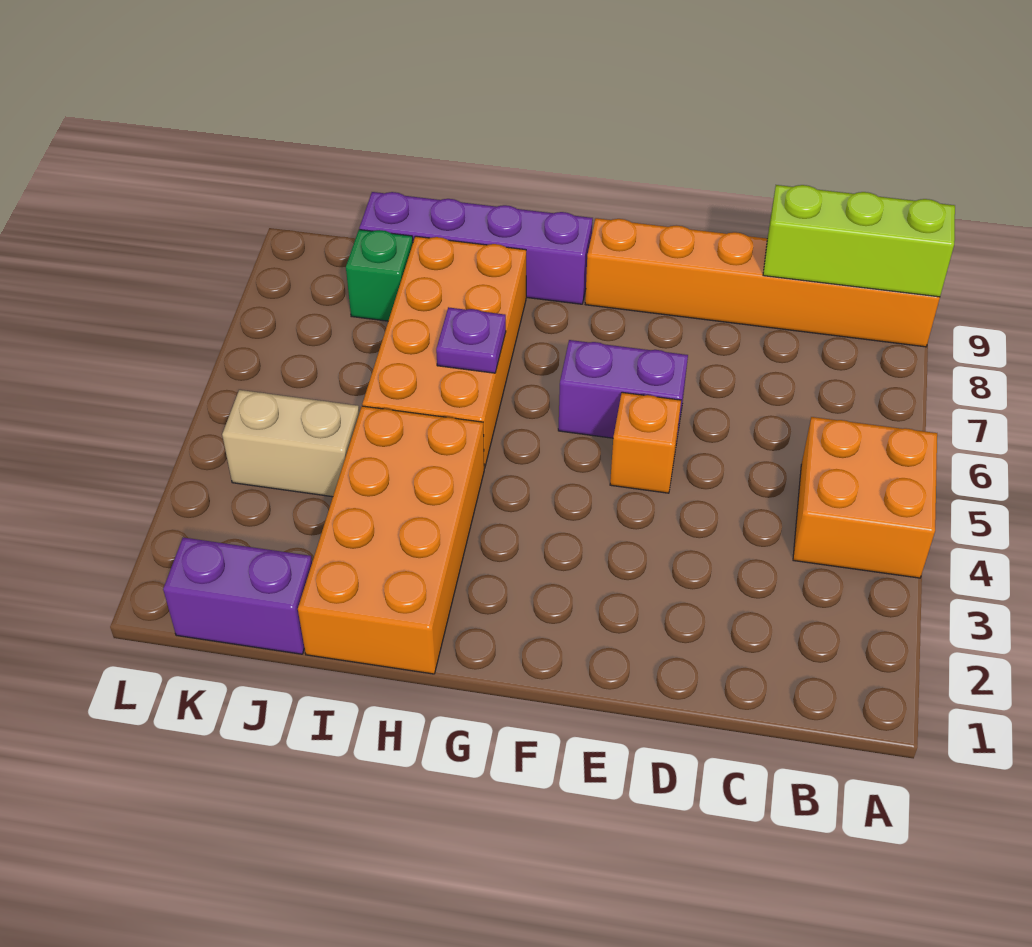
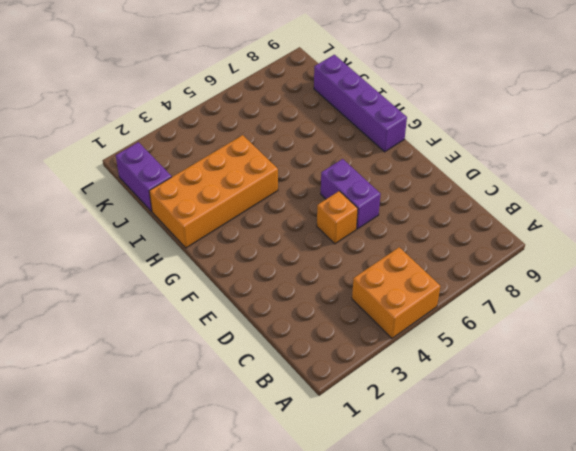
none -> orange brick A9:F9 level 1
none -> orange brick H5:I8 level 1
none -> tan brick J4:K4 level 1

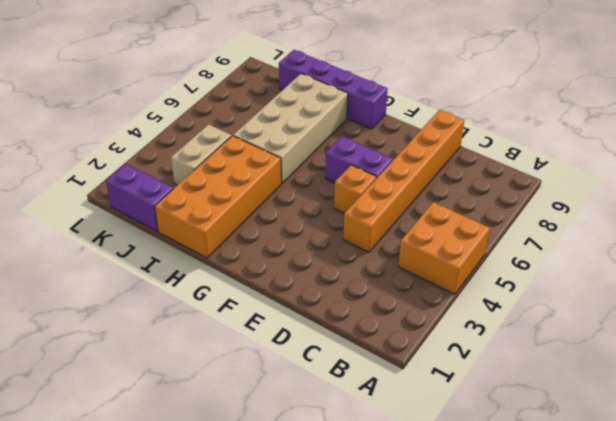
orange brick D4:D9 level 1 -> orange brick A9:F9 level 1
tan brick H5:I8 level 1 -> orange brick H5:I8 level 1
tan brick J3:J4 level 1 -> tan brick J4:K4 level 1
none -> green brick J8 level 1
none -> lime brick A9:C9 level 2
none -> purple plate H6 level 2

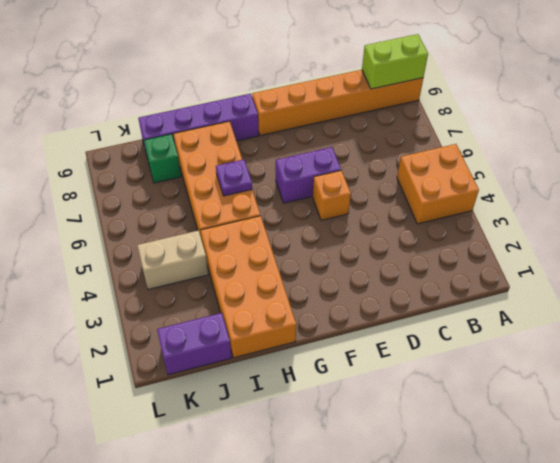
lime brick A9:B9 level 2 -> lime brick A9:C9 level 2

